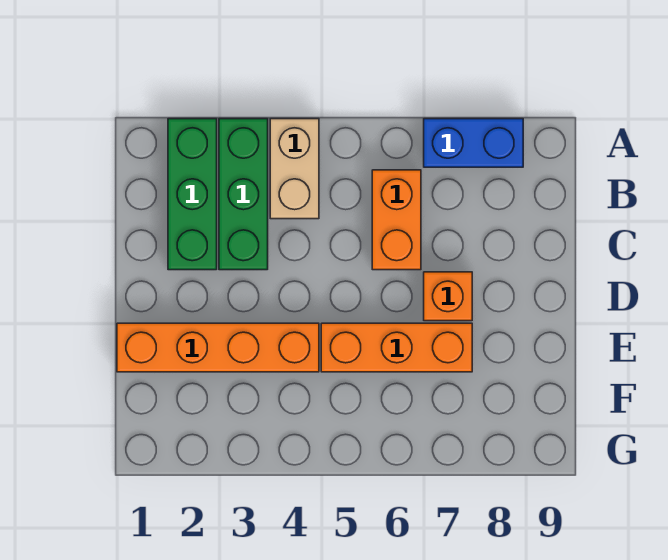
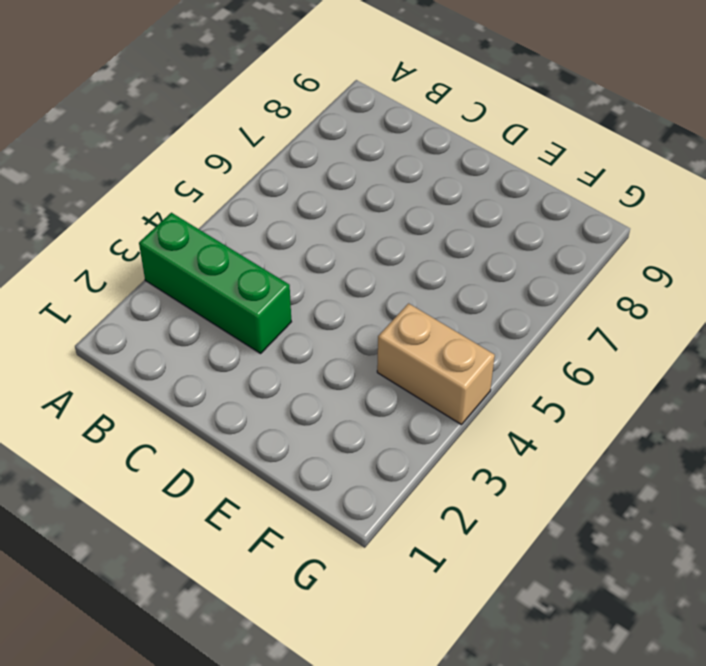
tan brick F4:G4 level 1 -> tan brick A4:B4 level 1
none -> green brick A2:C2 level 1
none -> blue brick A7:A8 level 1

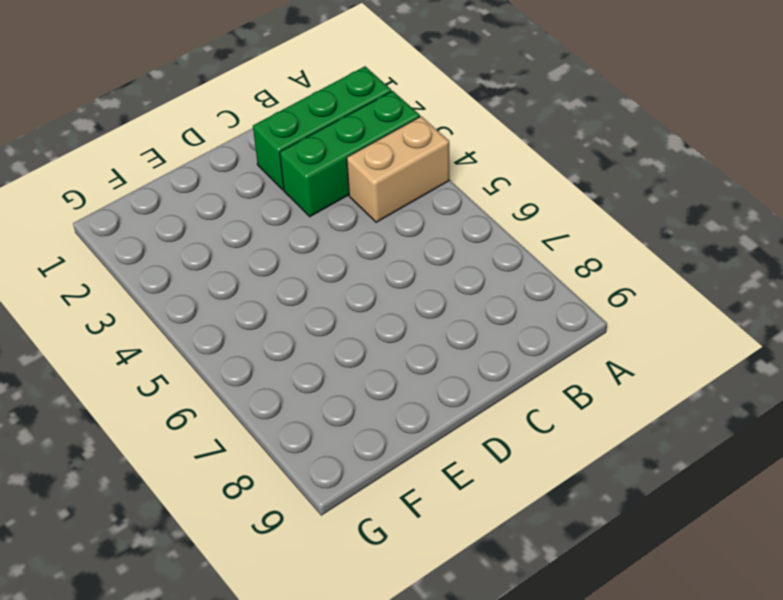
none -> blue brick A7:A8 level 1
none -> orange brick B6:C6 level 1

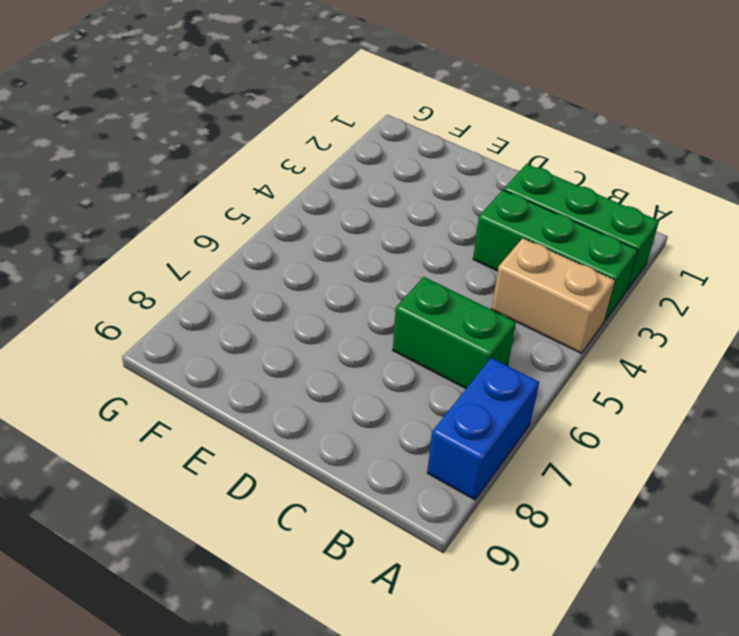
green brick B6:C6 level 1 -> orange brick B6:C6 level 1
none -> orange brick D7 level 1
none -> orange brick E1:E4 level 1

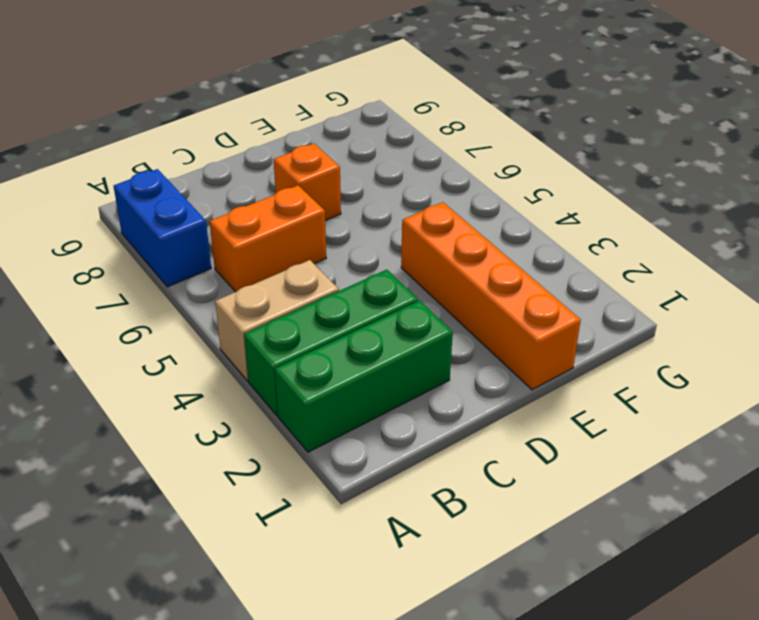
none -> orange brick E5:E7 level 1

